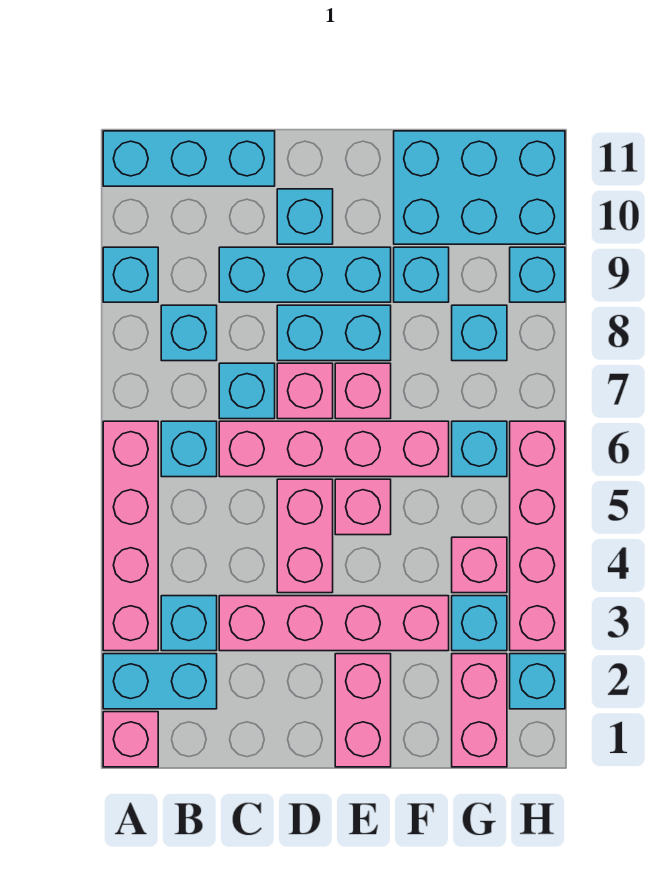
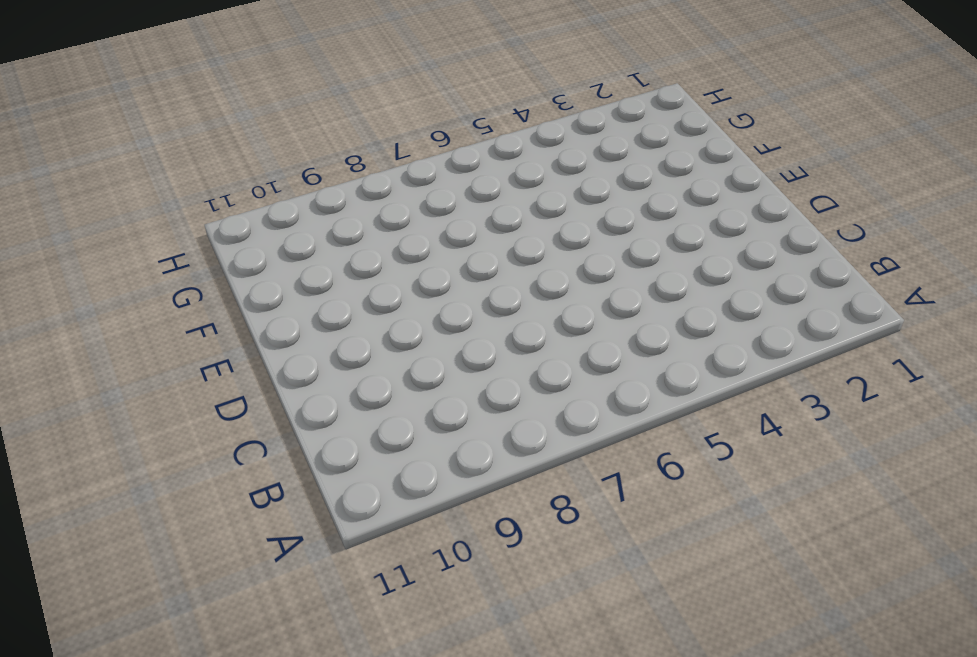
none -> pink brick A1 level 1
none -> cyan brick A2:B2 level 1
none -> pink brick A3:A6 level 1

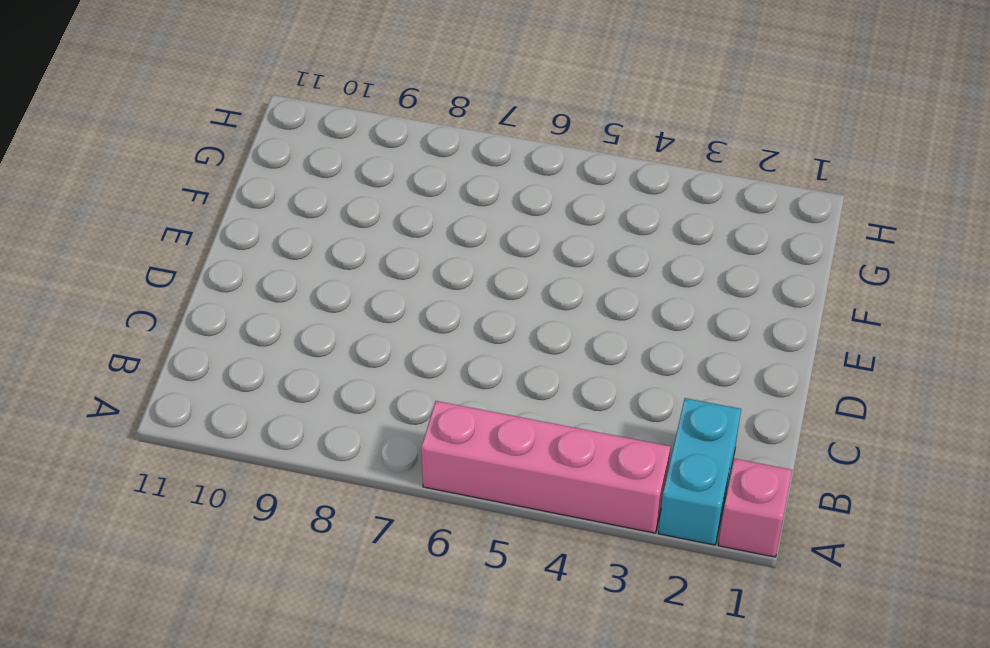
none -> cyan brick A9 level 1
none -> cyan brick A11:C11 level 1
none -> cyan brick B3 level 1

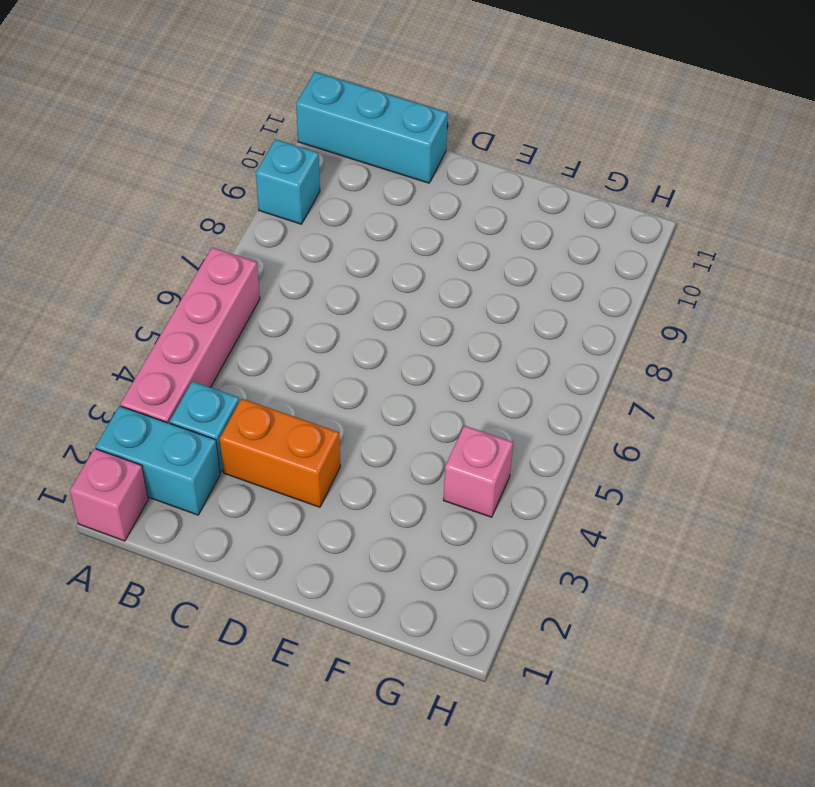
orange brick C3:D3 level 1 -> pink brick C3:F3 level 1
none -> cyan brick B6 level 1
none -> cyan brick B8 level 1
none -> pink brick C6:F6 level 1

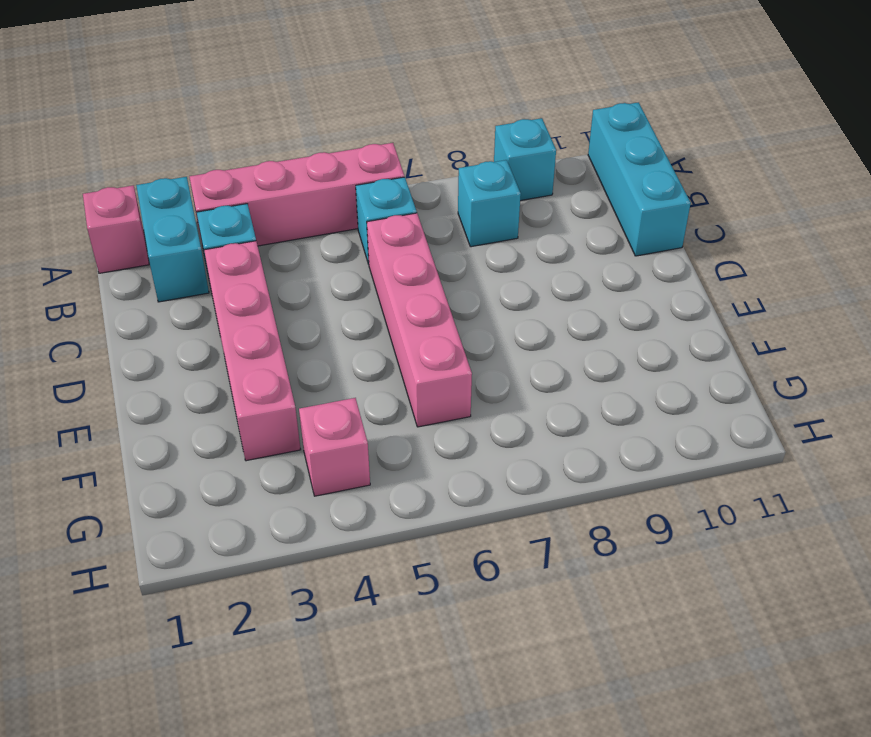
none -> cyan brick C7 level 1
none -> cyan brick C9:E9 level 1
none -> pink brick D4:D5 level 1

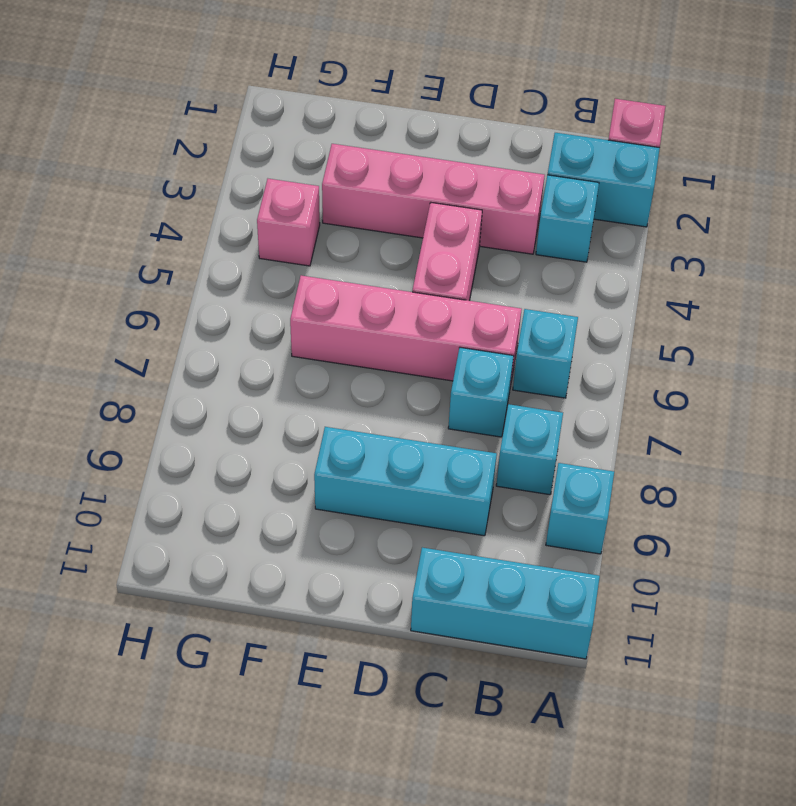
none -> pink brick A3:A6 level 1
none -> pink brick D7 level 1
none -> cyan brick D8:E8 level 1

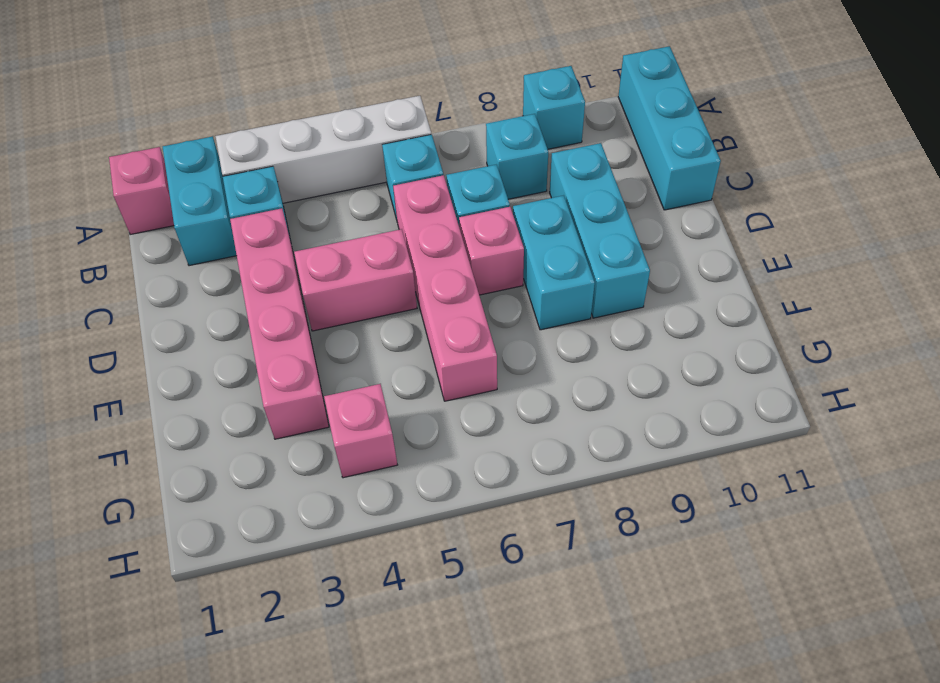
white brick A3:A6 level 1 -> pink brick A3:A6 level 1
none -> cyan brick D10 level 1
none -> pink brick E1:E2 level 1
none -> pink brick E5 level 1

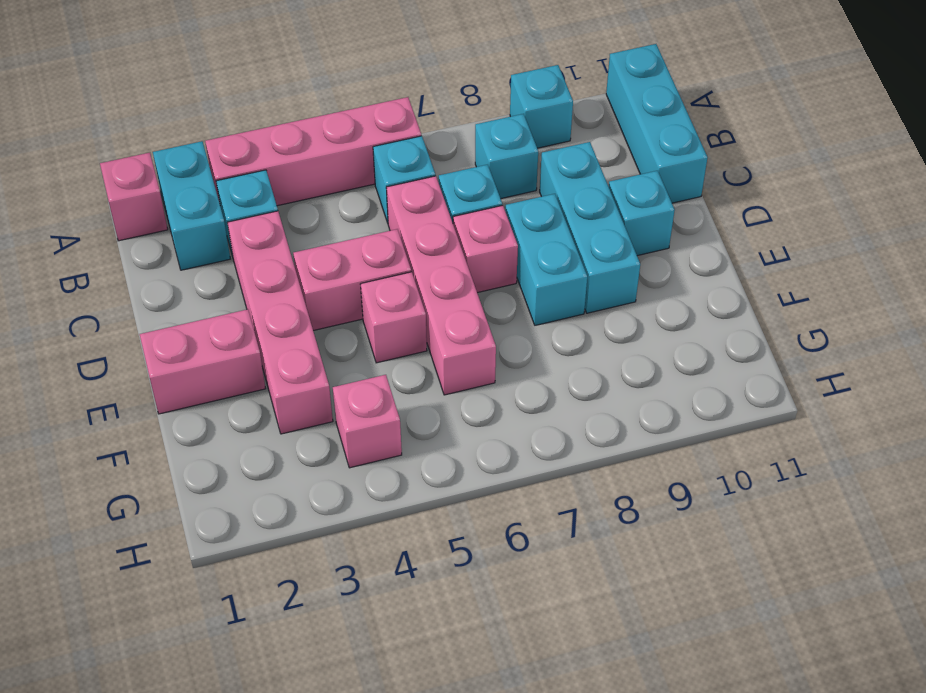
none -> pink brick E7 level 1
none -> cyan brick F9 level 1
none -> cyan brick F10:H11 level 1

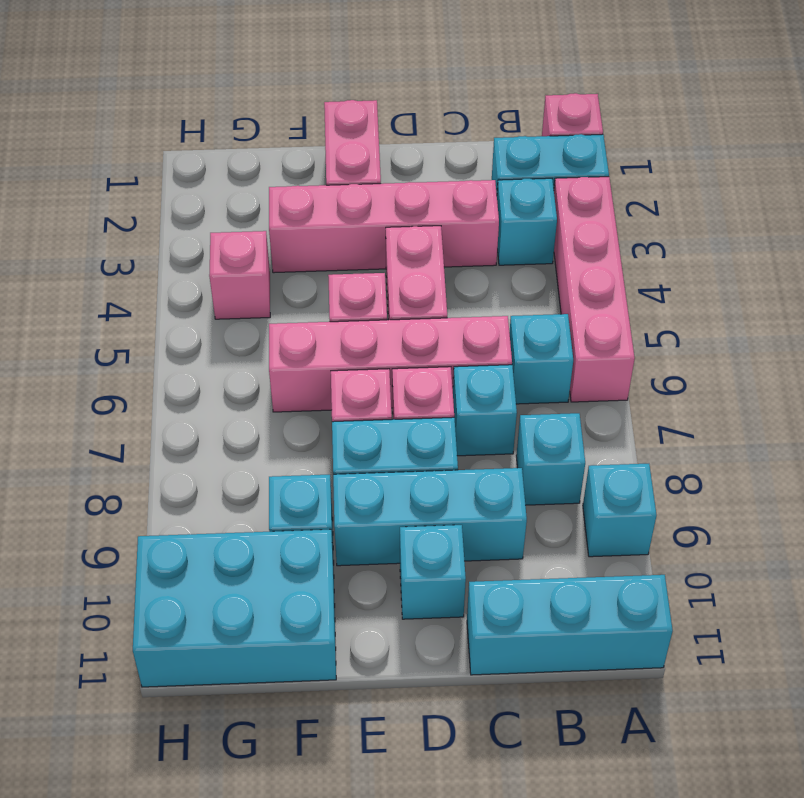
none -> pink brick G1:G2 level 1
none -> cyan brick G3 level 1
none -> cyan brick G6 level 1

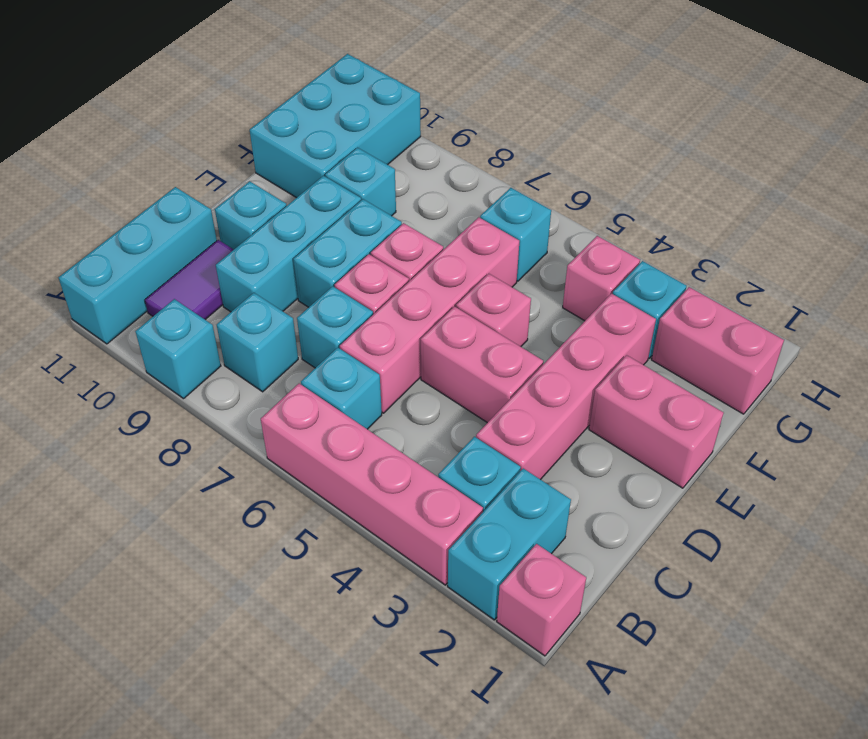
purple tile B10:C10 level 1 -> none
none -> cyan brick G8 level 1
none -> cyan brick H2 level 1
none -> pink brick H3:H6 level 1

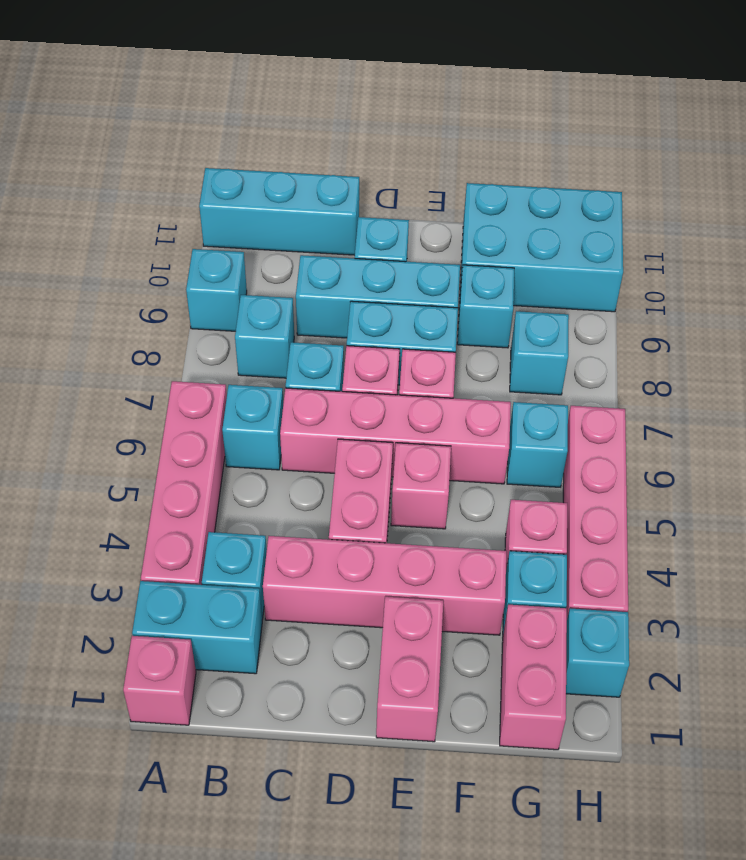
none -> cyan brick H9 level 1

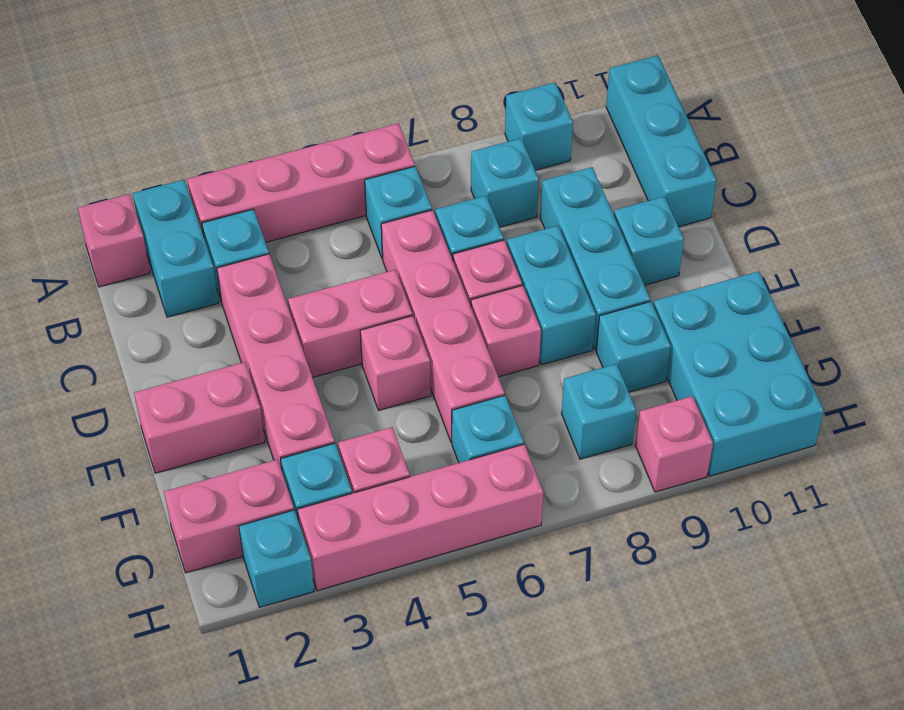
pink brick H9 level 1 -> cyan brick H9 level 1

